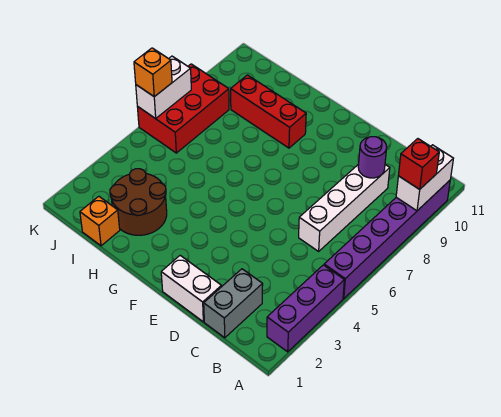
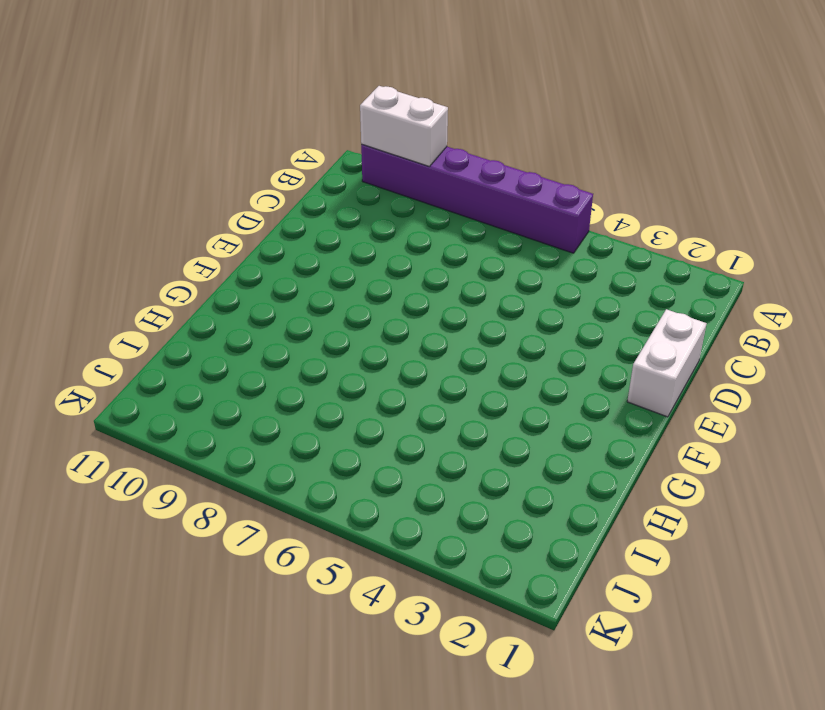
none -> purple brick A2:A4 level 1
none -> grey brick C1:C2 level 1
none -> white brick C6:C9 level 1

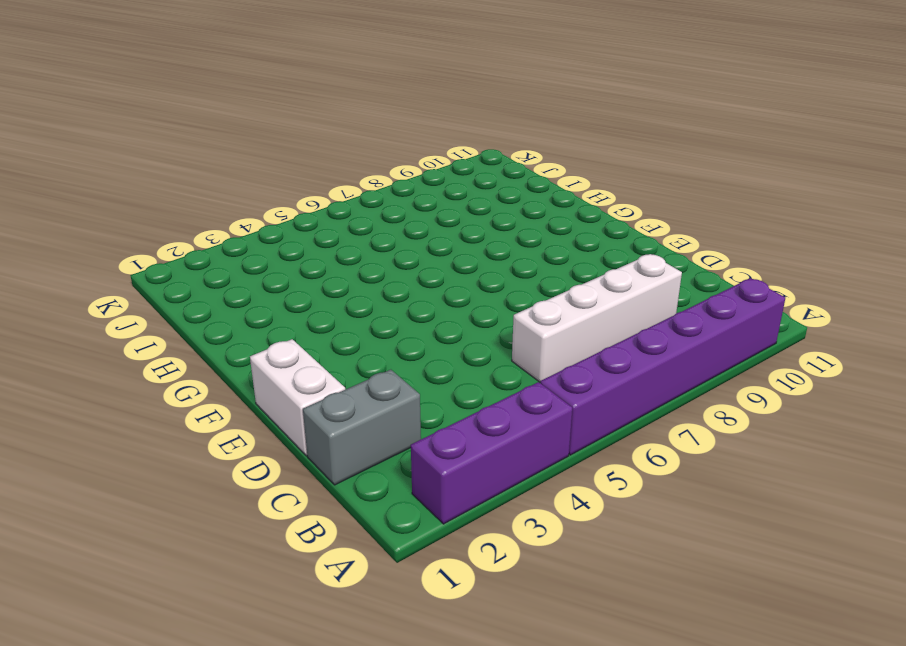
none -> red brick G9:I9 level 1
none -> brown round brick H2:I3 level 1
none -> orange brick I1 level 1

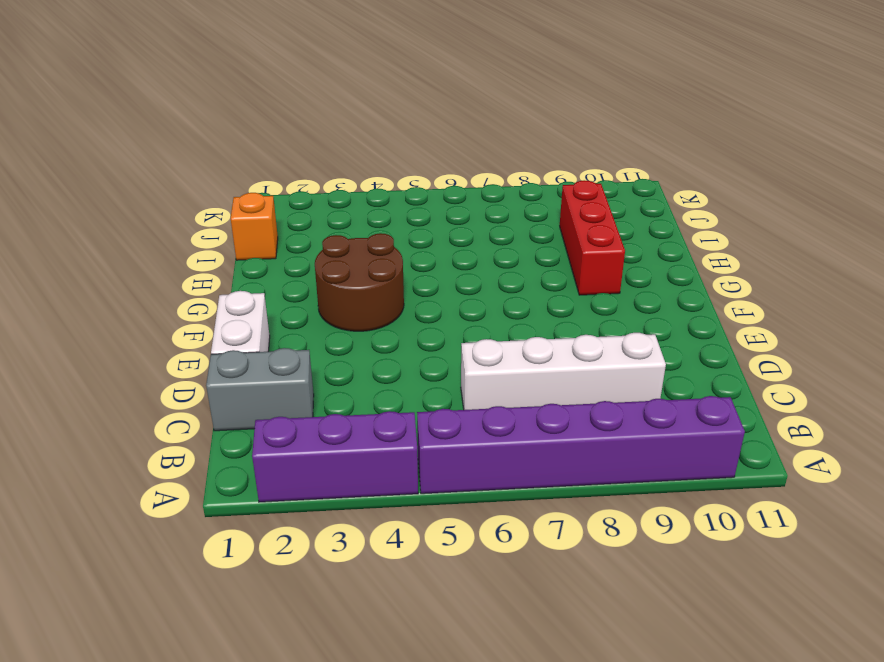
brown round brick F3:G4 level 1 -> brown round brick H2:I3 level 1
none -> red brick J6:K8 level 1
none -> white brick A9:A10 level 2
none -> purple round brick C9 level 2

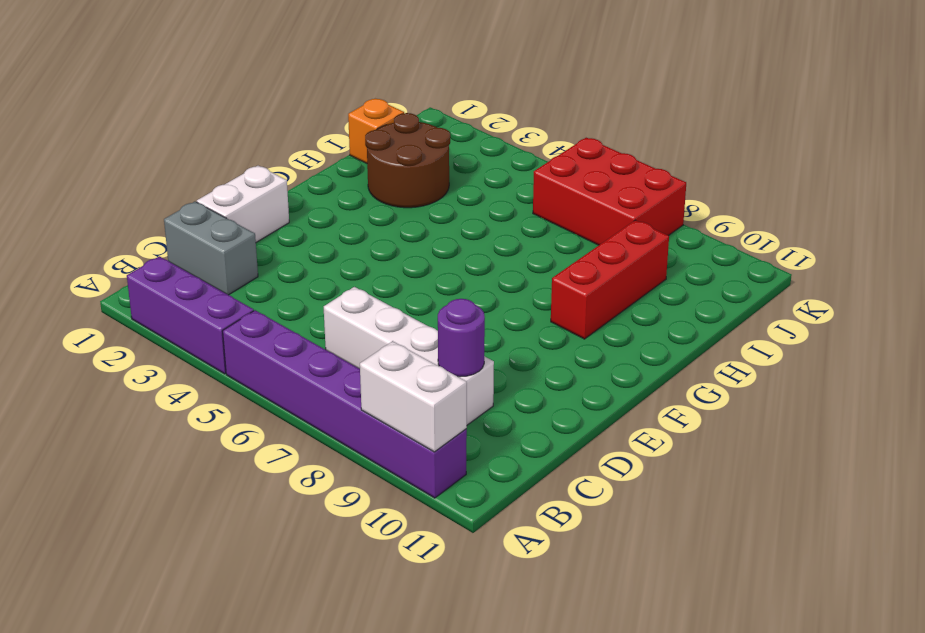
none -> white brick K6:K7 level 2
none -> red brick A9 level 3
none -> orange brick K6 level 3

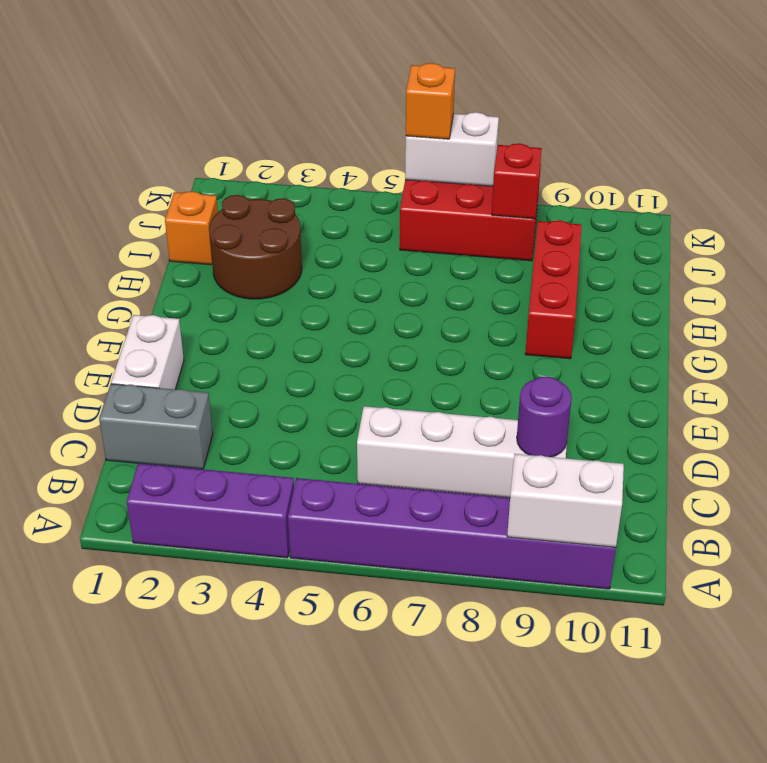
red brick J8 level 2 -> red brick A9 level 3

